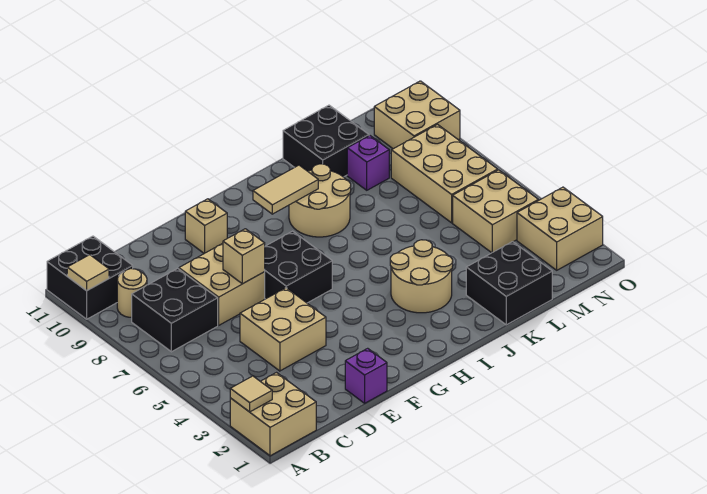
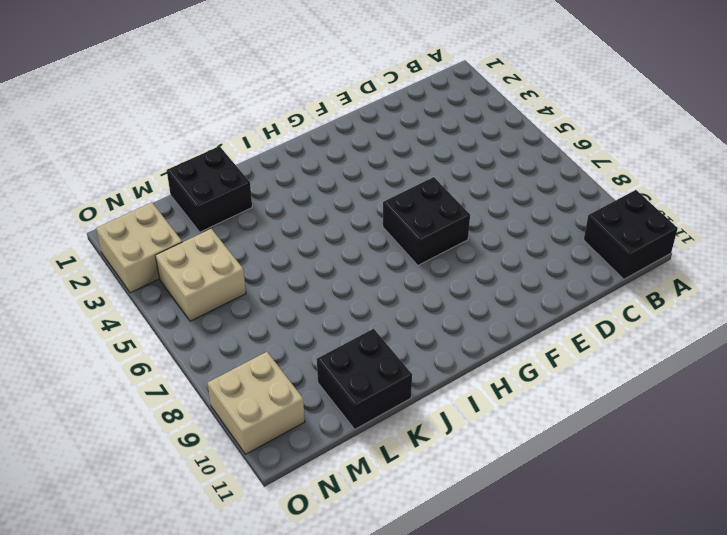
none -> tan brick A1:B2 level 1
none -> black brick B7:C8 level 1
none -> tan round brick B9 level 1

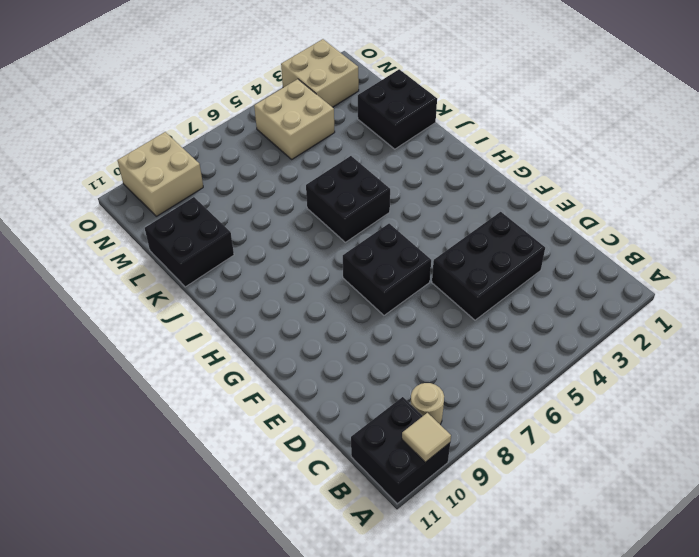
black brick D3:E5 level 1 -> tan brick D4:E5 level 1
black brick I5:J6 level 1 -> black brick B7:C8 level 1
none -> tan brick A1:B2 level 1
none -> tan brick D7:E8 level 1
none -> purple brick E1 level 1

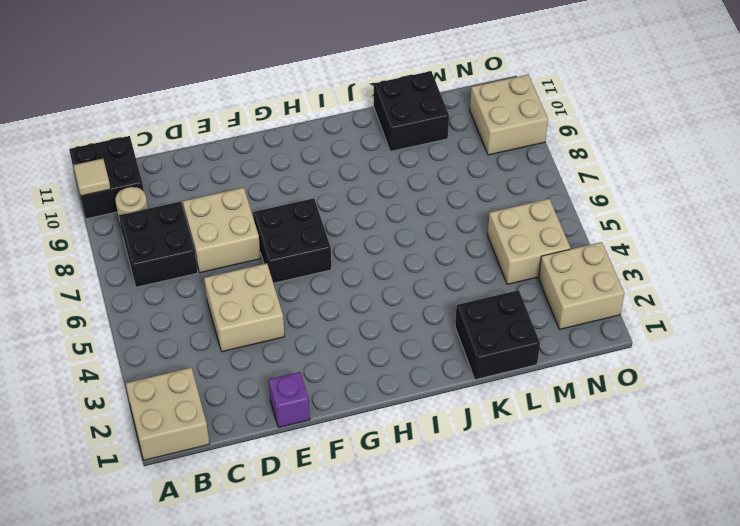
none -> tan brick F10 level 1
none -> tan round brick I3:J4 level 1
none -> tan round brick I8:J9 level 1

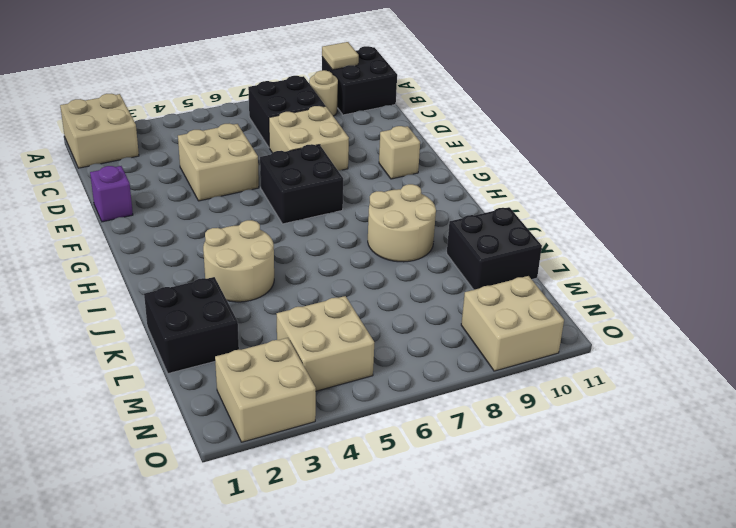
none -> purple brick L9 level 1
none -> tan brick M6:N8 level 1
none -> tan tile A2 level 2

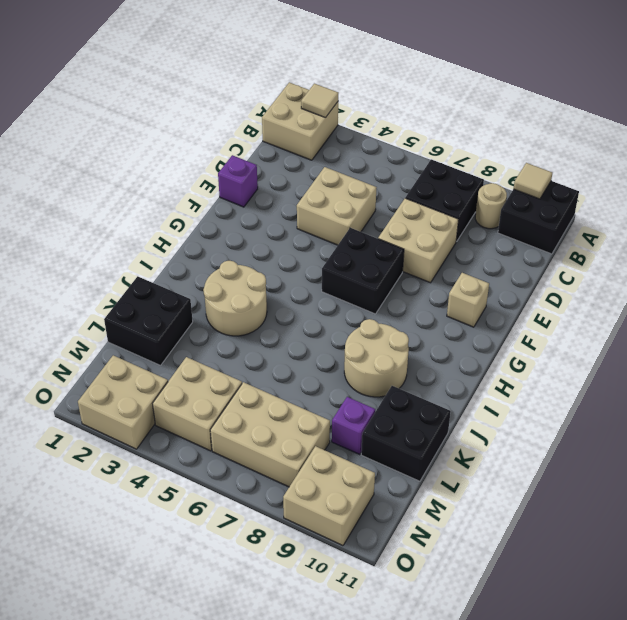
none -> tan brick E7 level 2
none -> tan tile H9:I9 level 2

